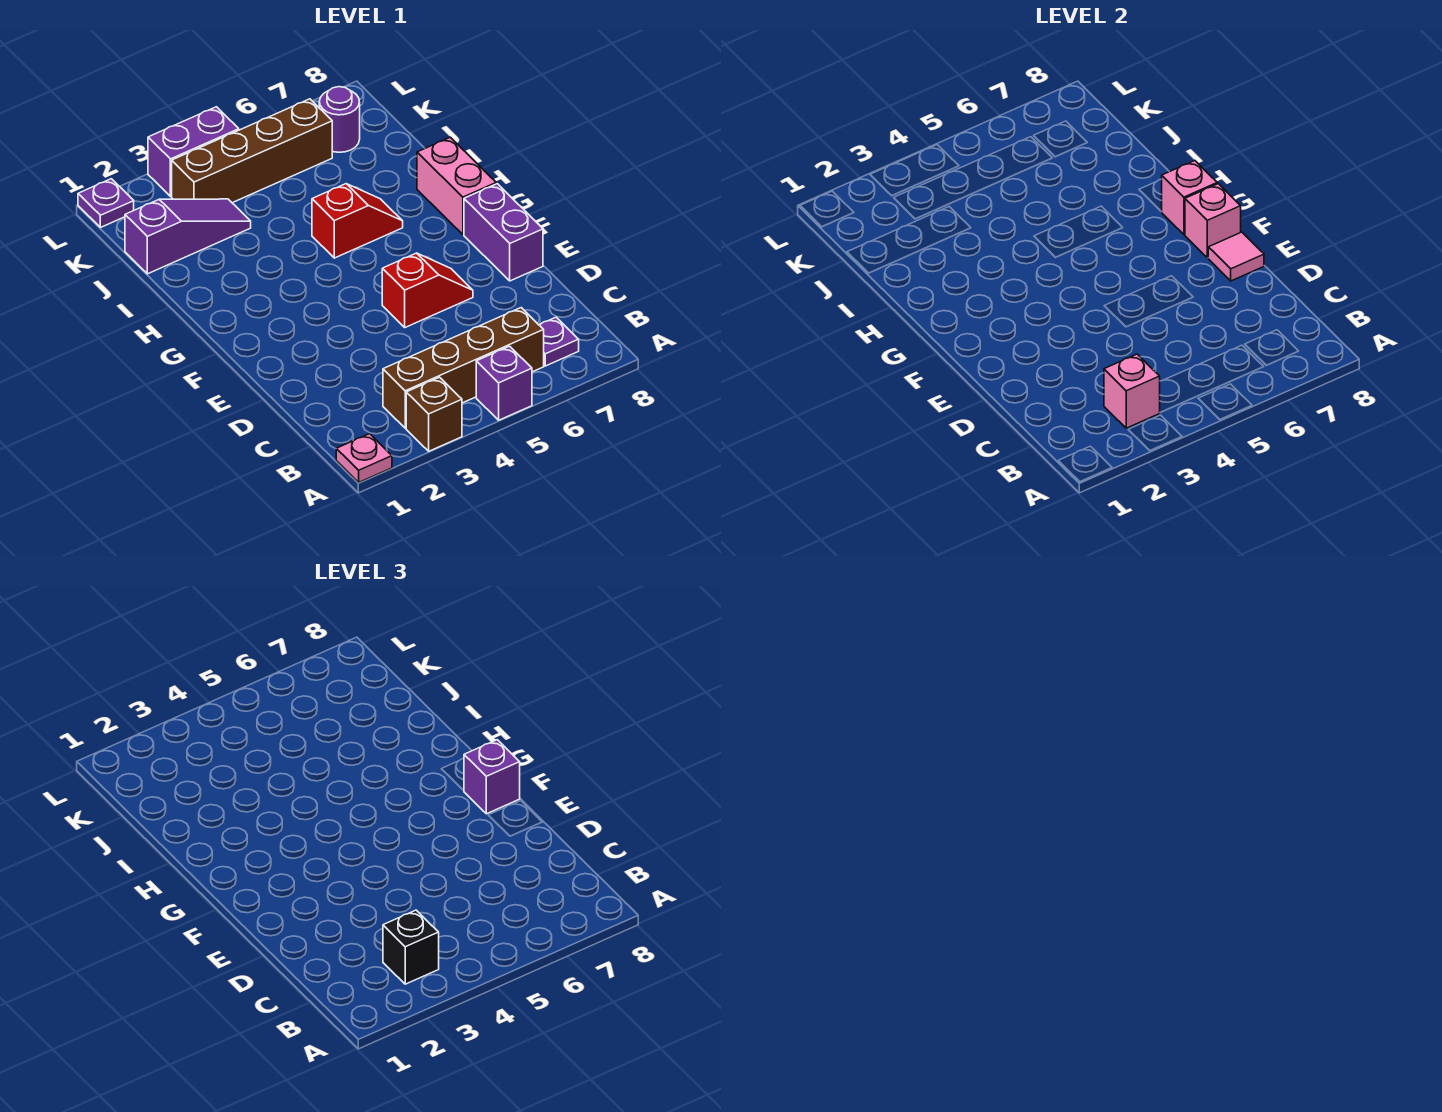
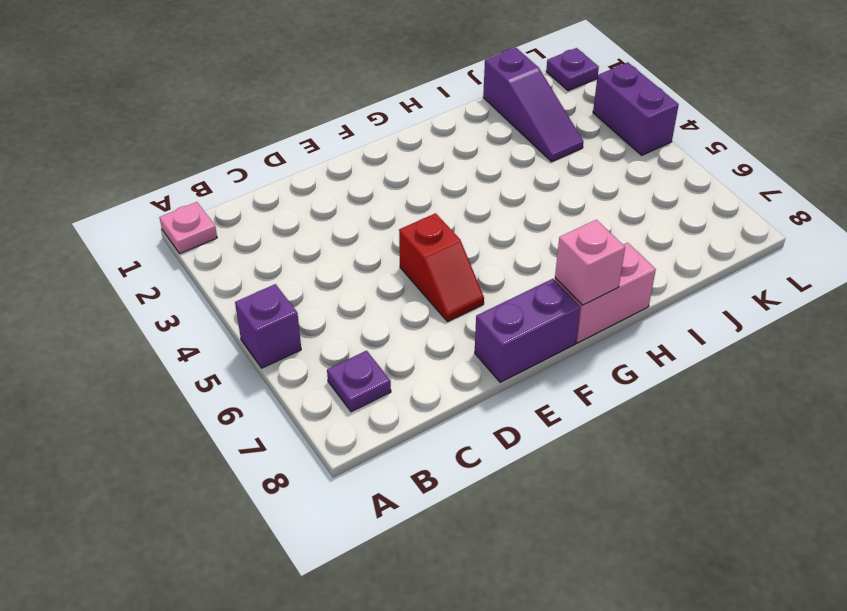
none -> brown brick A3 level 1
none -> brown brick B3:B6 level 1
none -> red slope H5:H6 level 1 top 5

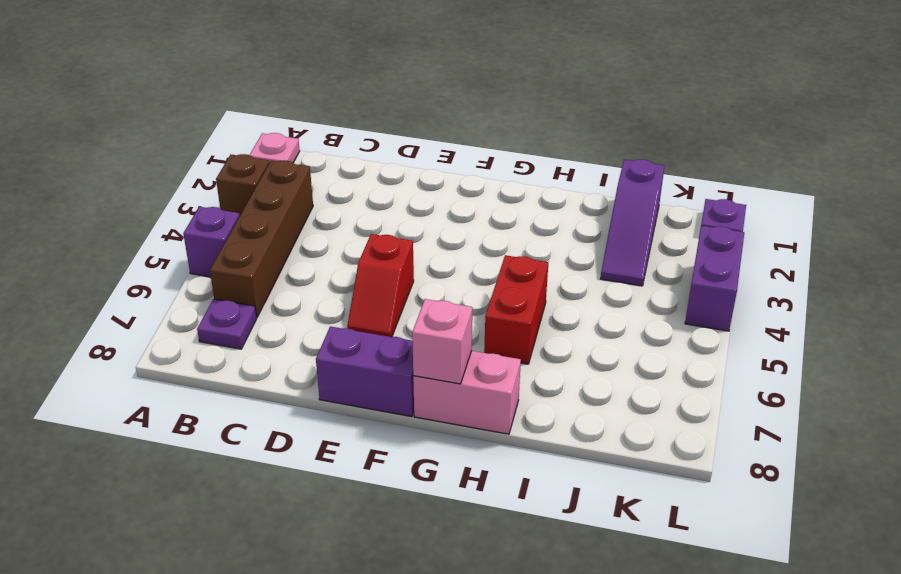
red brick H5:H6 level 1 -> red slope H5:H6 level 1 top 5
none -> brown brick K3:K6 level 1
none -> purple round brick K7 level 1
none -> pink brick B3 level 2

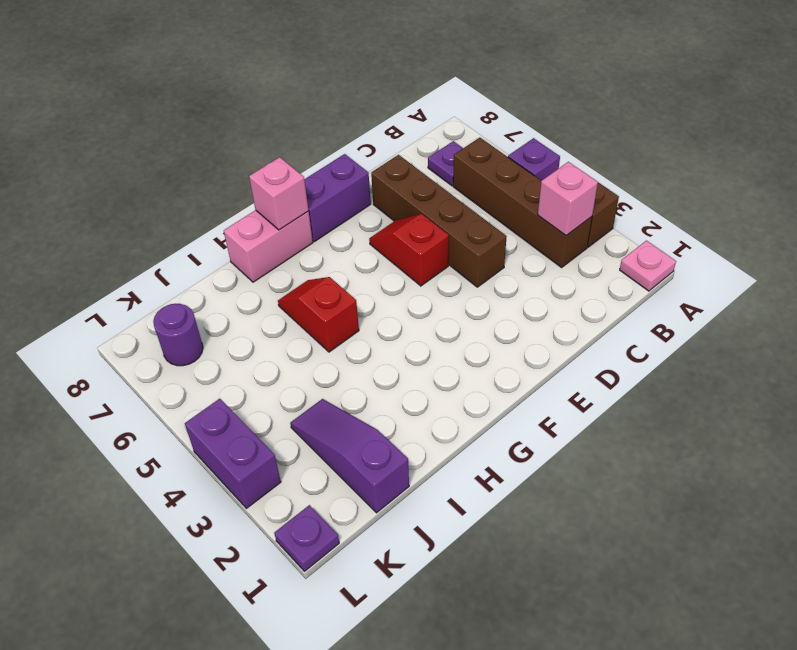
brown brick D4:D7 level 1 -> brown brick K3:K6 level 1
none -> pink tile E8 level 2
none -> pink brick F8 level 2
none -> black brick B3 level 3

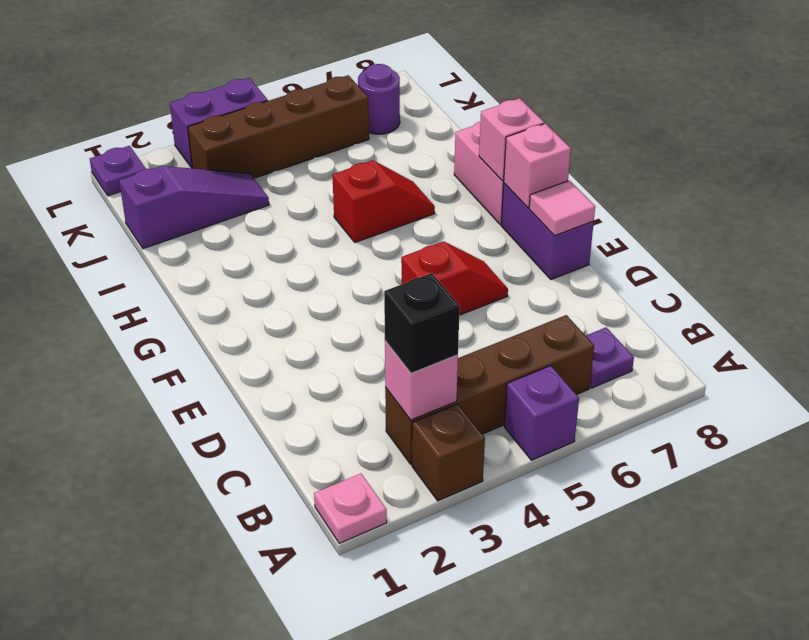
none -> purple brick F8 level 3

